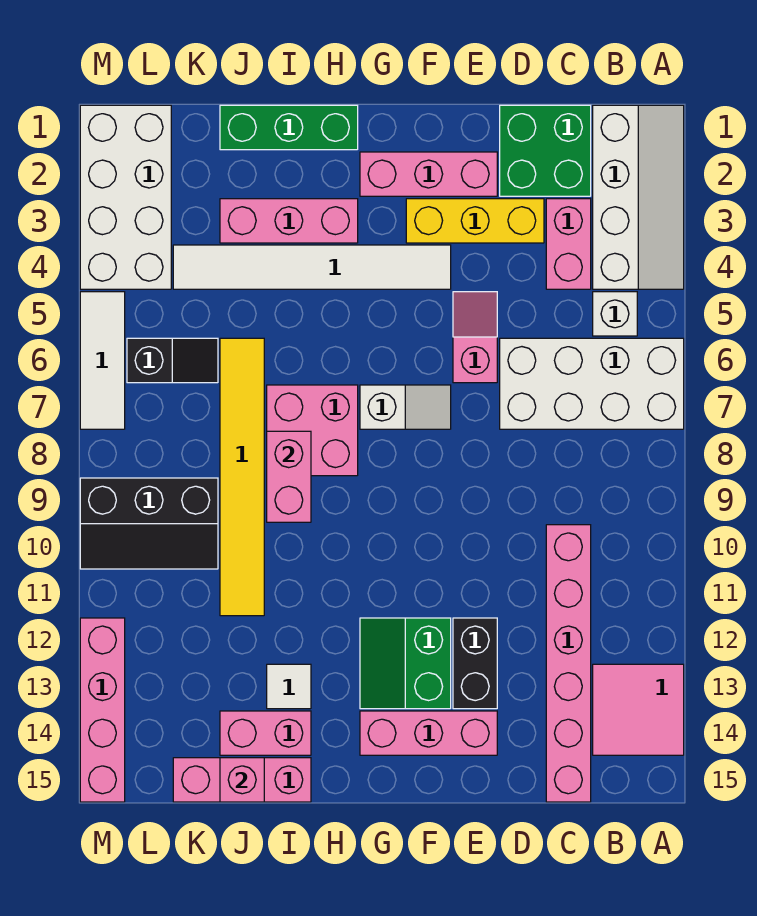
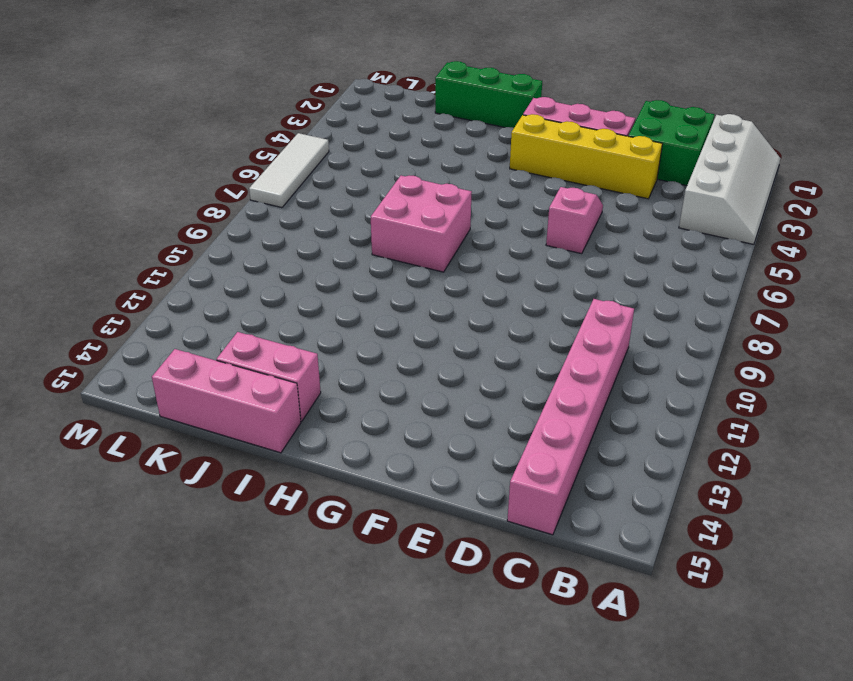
yellow brick D3:G3 level 1 -> yellow brick D3:F3 level 1
none -> white brick A6:D7 level 1
none -> pink tile A13:B14 level 1
none -> white brick B5 level 1

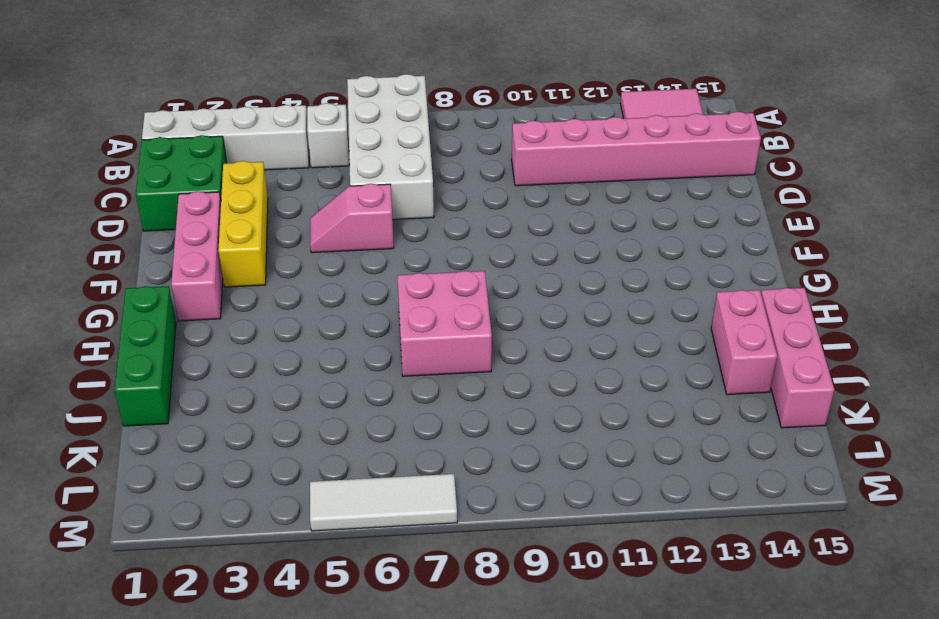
none -> pink brick C3:C4 level 1
none -> black brick E12:E13 level 1
none -> pink brick E14:G14 level 1

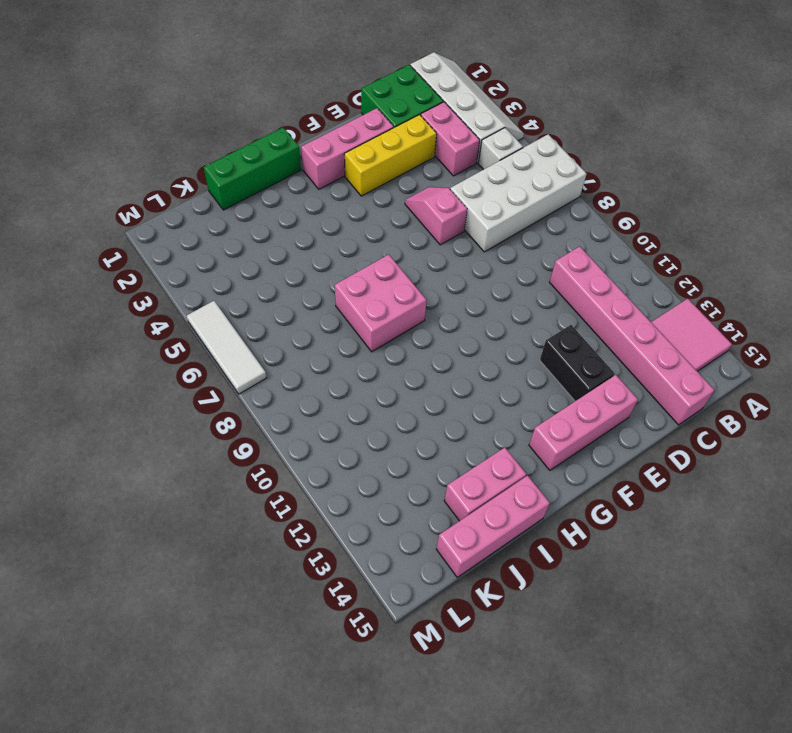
none -> white tile F4:K4 level 1
none -> white slope F7:G7 level 1 top G
none -> green slope F12:G13 level 1 top F

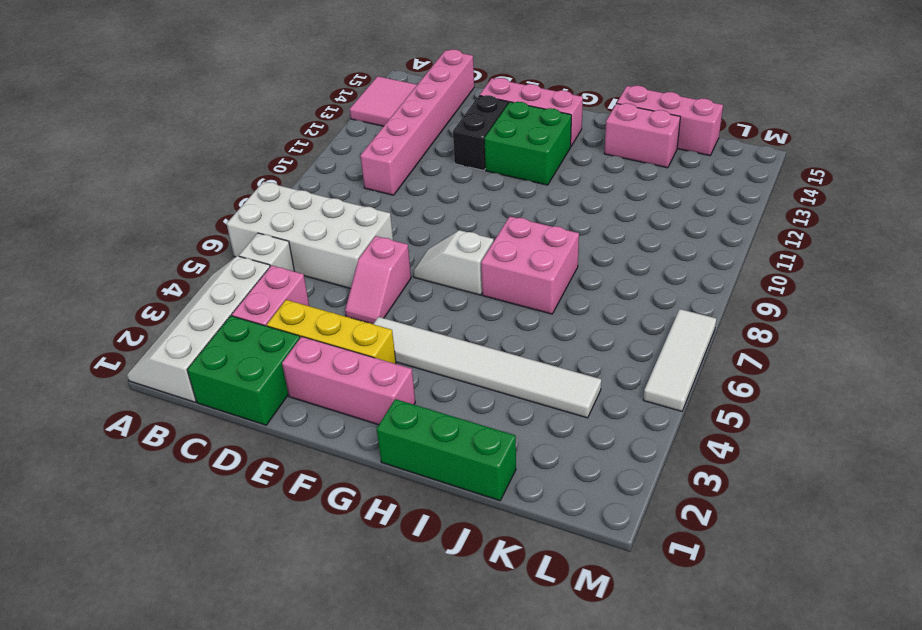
green brick F12:G13 level 1 -> green slope F12:G13 level 1 top F
none -> pink brick H3:J3 level 1
none -> white tile I13 level 1
none -> yellow tile J6:J11 level 1

